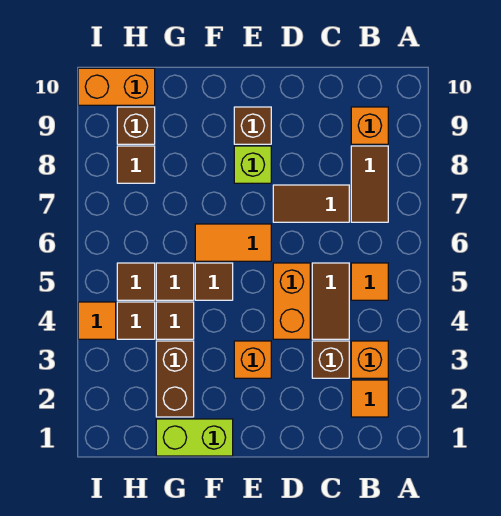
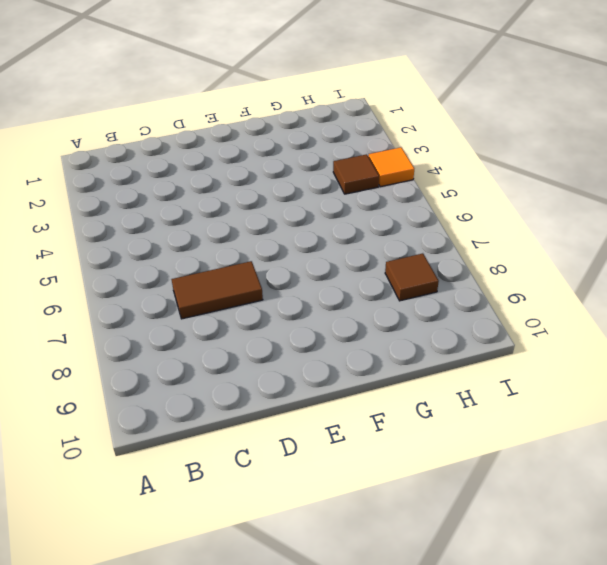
none -> orange tile B2 level 1
none -> orange brick B3 level 1
none -> orange tile B5 level 1

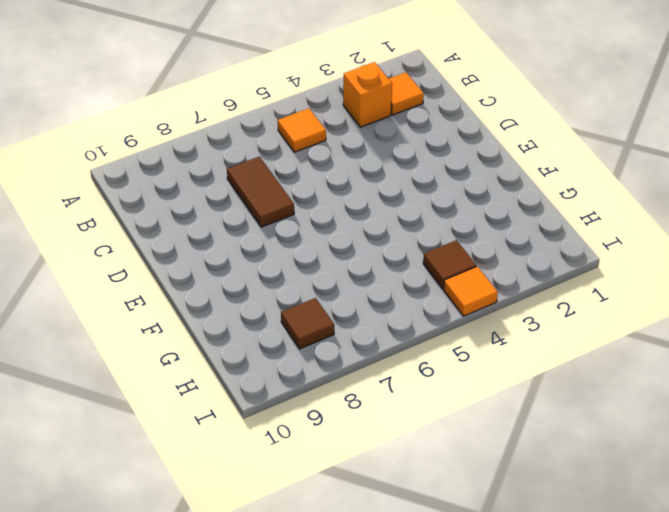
none -> brown tile B7:B8 level 1
none -> orange brick B9 level 1
none -> brown brick C3 level 1

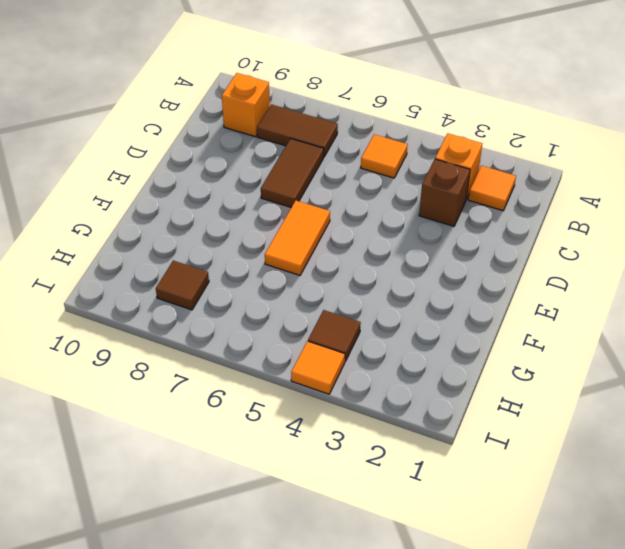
none -> brown tile C4:C5 level 1
none -> orange brick D4:D5 level 1
none -> orange brick E3 level 1

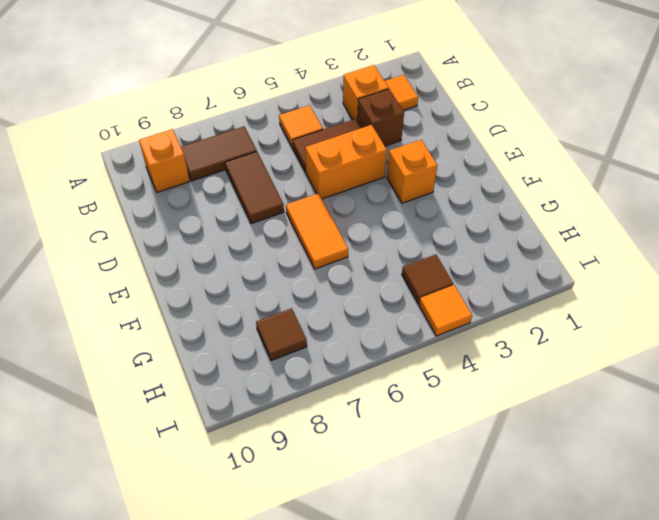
none -> lime brick E8 level 1
none -> brown brick E9 level 1
none -> lime brick F1:G1 level 1

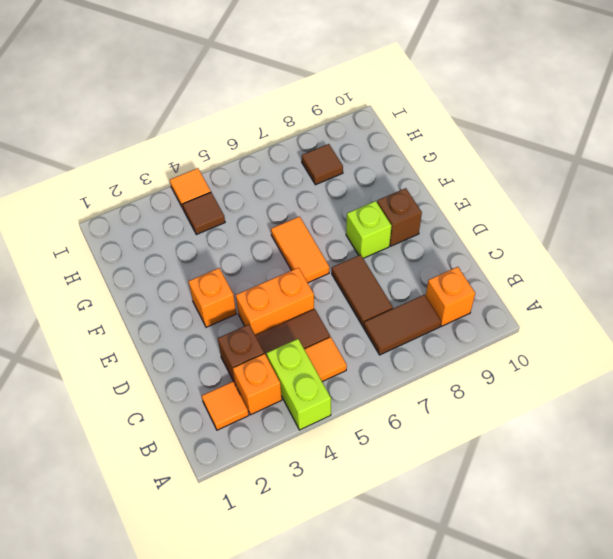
lime brick A4:B4 level 1 -> lime brick F1:G1 level 1
none -> brown tile F5 level 1
none -> brown brick G2:G3 level 1
none -> brown tile G4 level 1

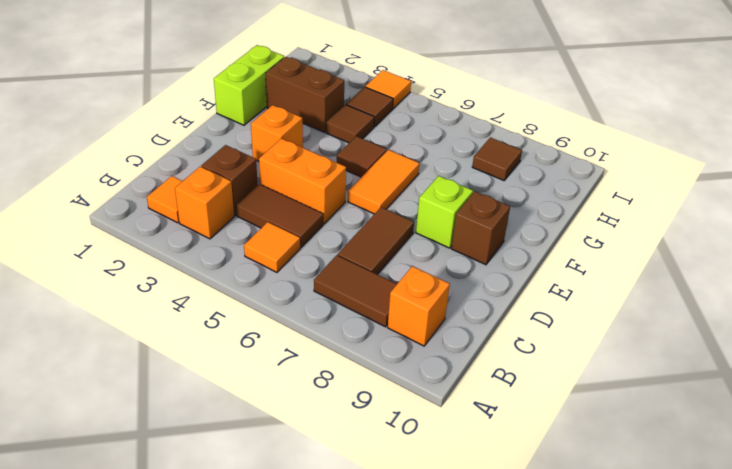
none -> brown tile G5 level 1
none -> brown tile H5 level 1
none -> brown brick H9 level 1

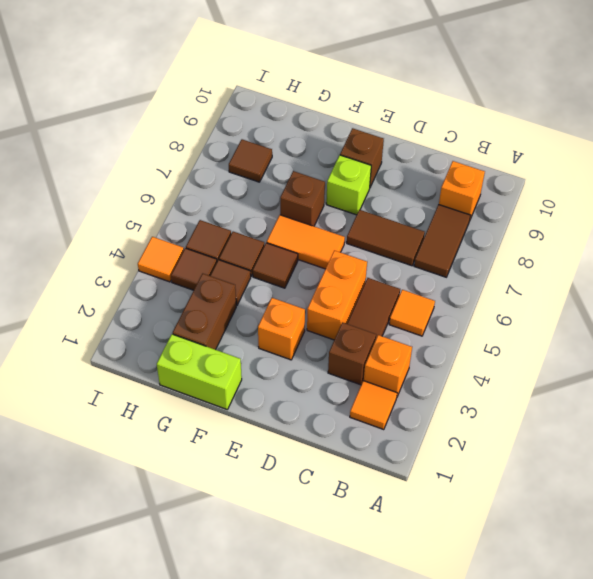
brown brick F7 level 1 -> brown brick H9 level 1
none -> orange brick H10:I10 level 1

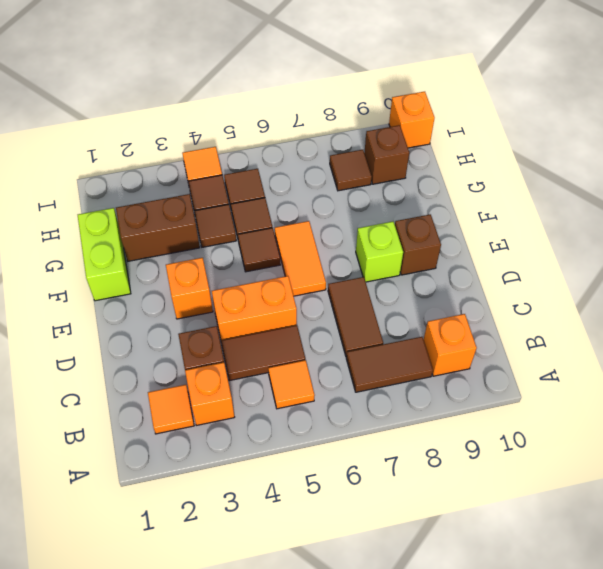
orange brick I10 level 1 -> orange brick H10:I10 level 1

